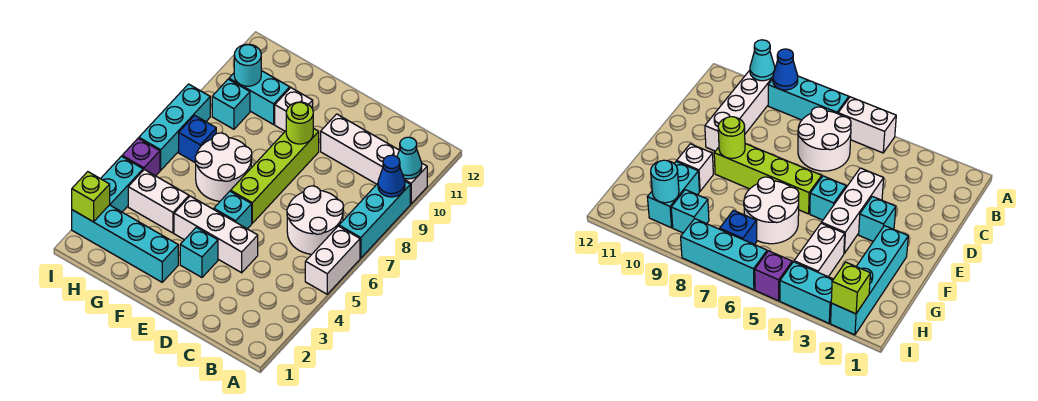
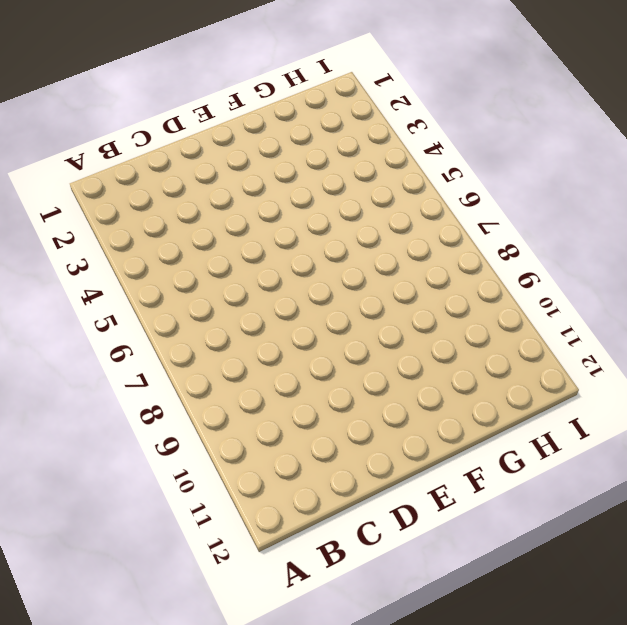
none -> white brick A5:A6 level 1
none -> cyan brick A7:A9 level 1
none -> white brick A10:D10 level 1

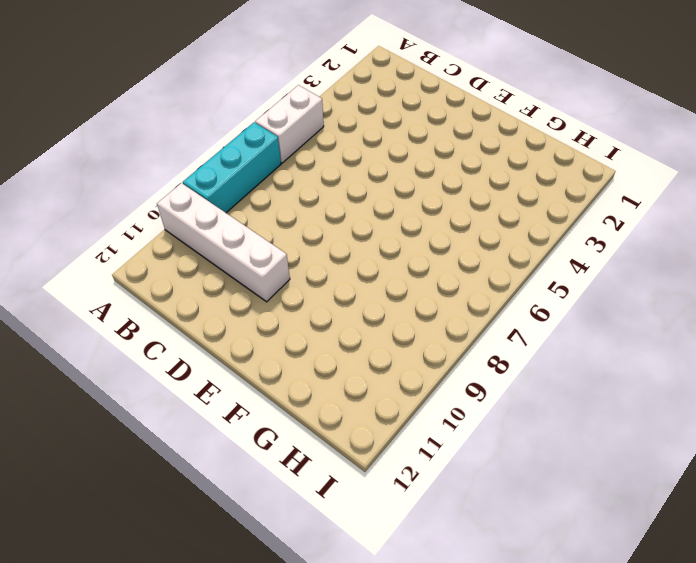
none -> white round brick B6:C7 level 1
none -> white brick D4:F4 level 1
none -> cyan brick E3 level 1

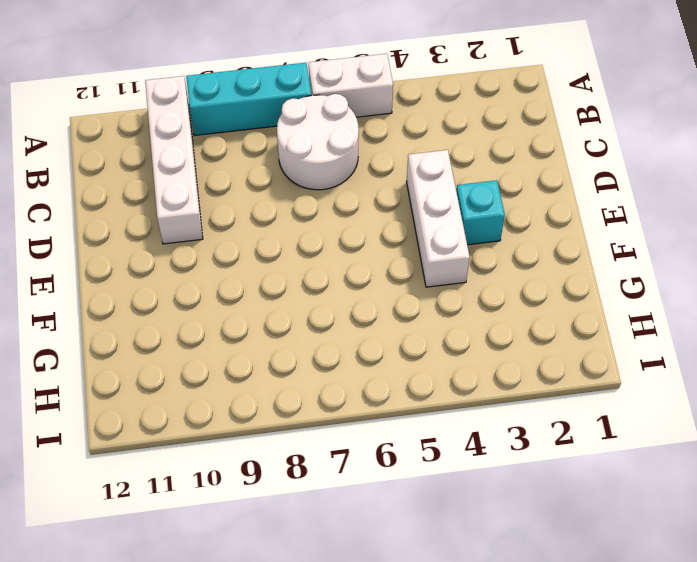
none -> cyan brick E5 level 1
none -> lime brick E6:E9 level 1
none -> cyan brick F2:I2 level 1

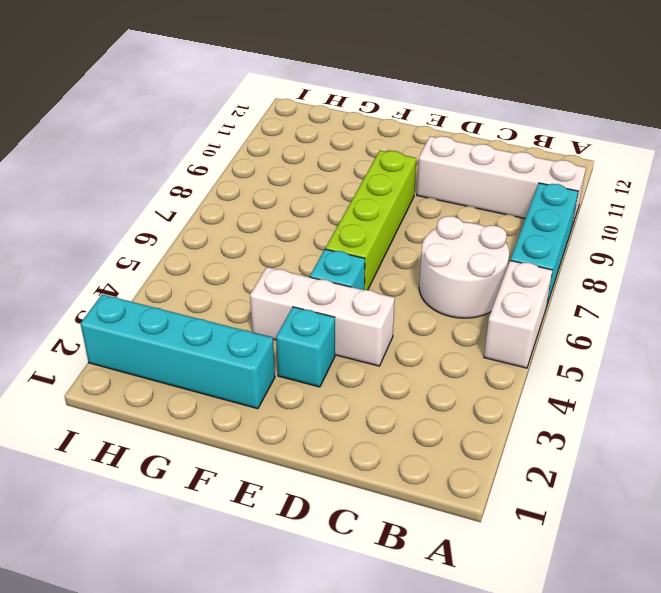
none -> white round brick F6:G7 level 1
none -> white brick F10 level 1
none -> white brick G4:H4 level 1

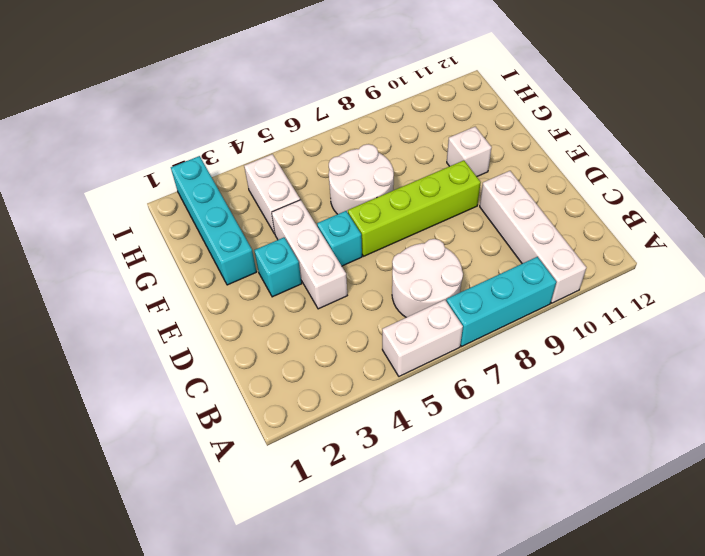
none -> cyan brick G10:H10 level 1
none -> blue brick H7 level 1
none -> cyan brick H9 level 1

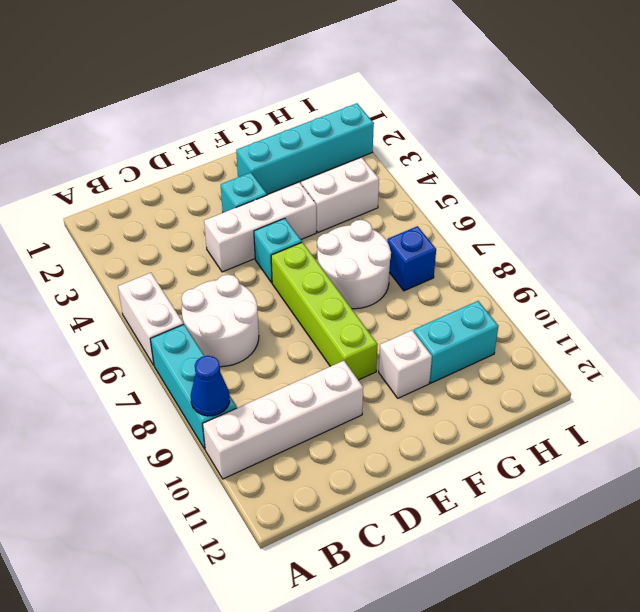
none -> cyan brick H9 level 1
none -> cyan brick I3:I4 level 1
none -> purple brick I5 level 1

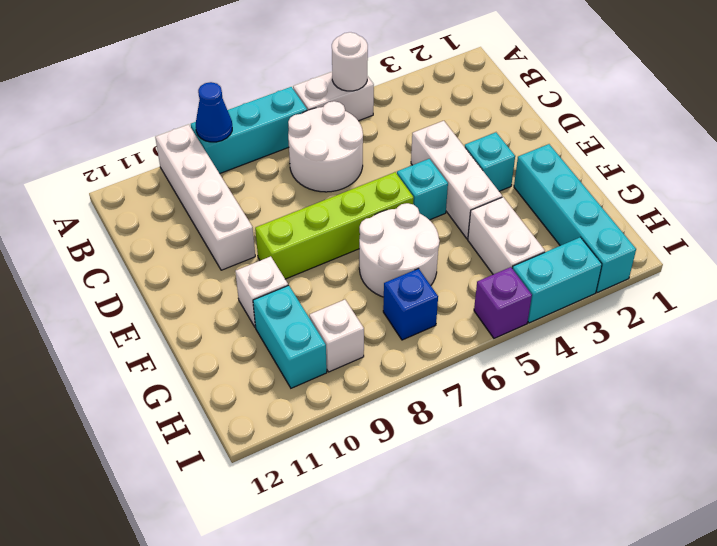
white round brick A5 level 2 -> none
white brick H9 level 1 -> cyan brick H9 level 1
none -> cyan brick I6:I8 level 1
none -> cyan cone A10 level 2
none -> lime round brick E9 level 2

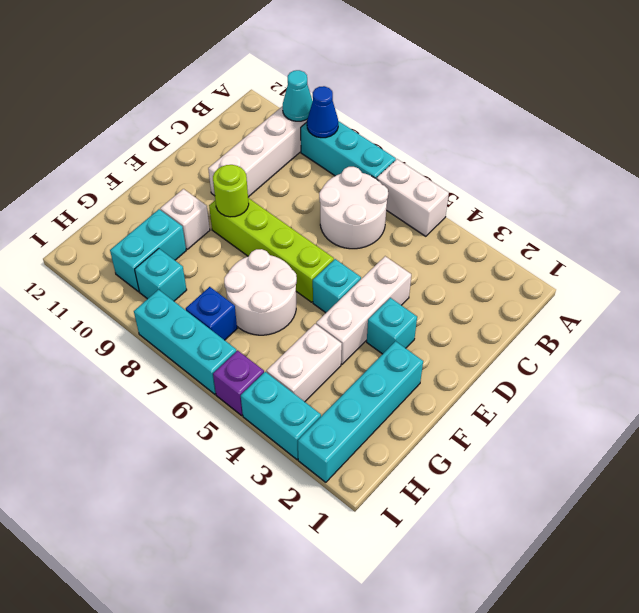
none -> cyan round brick H10 level 2
none -> lime brick I2 level 2

